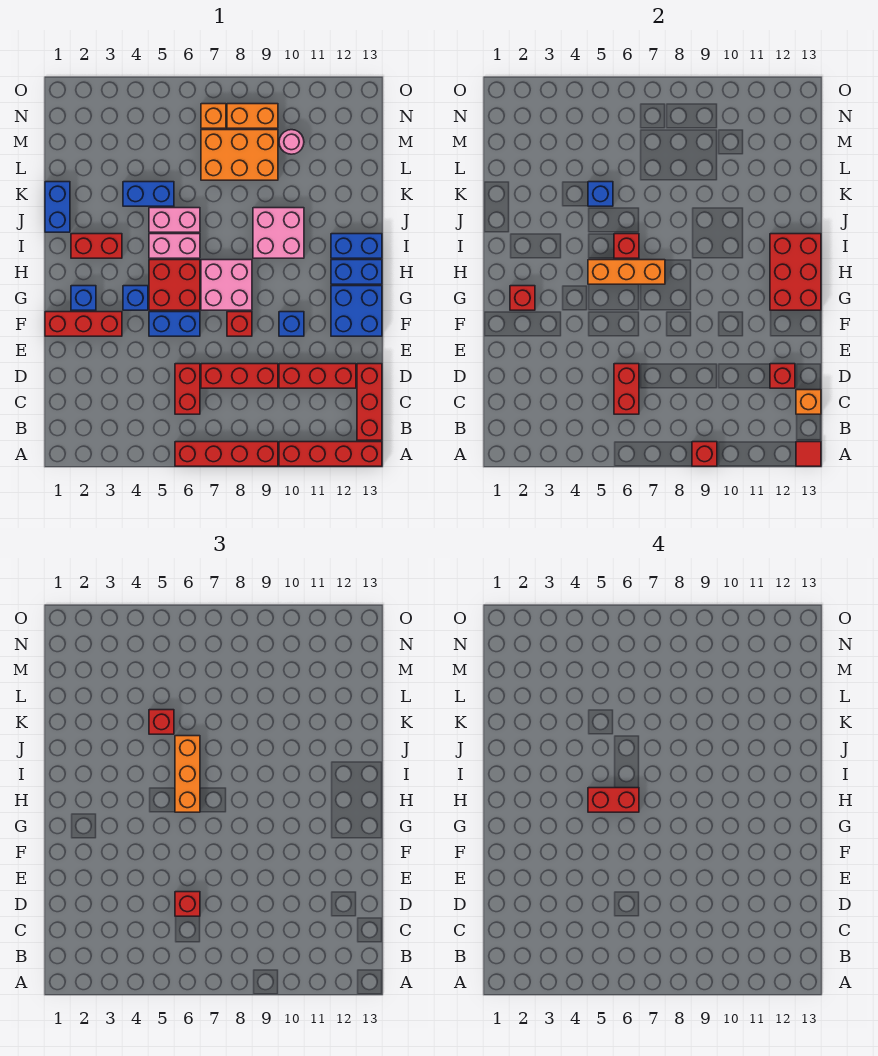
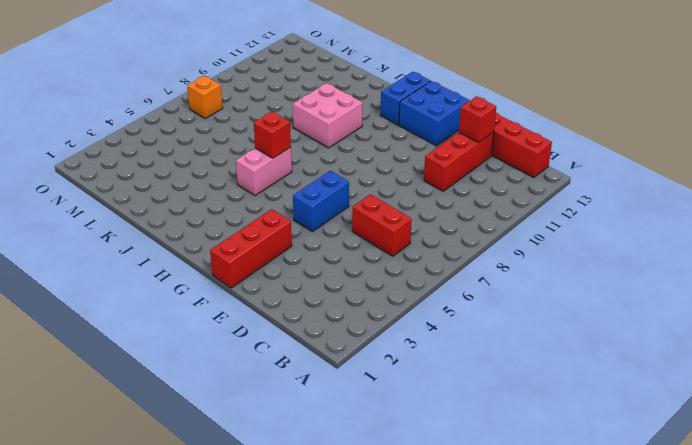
none -> red brick A6:A9 level 1
none -> red brick A10:A13 level 1
none -> red brick D7:D9 level 1
none -> red brick F8 level 1

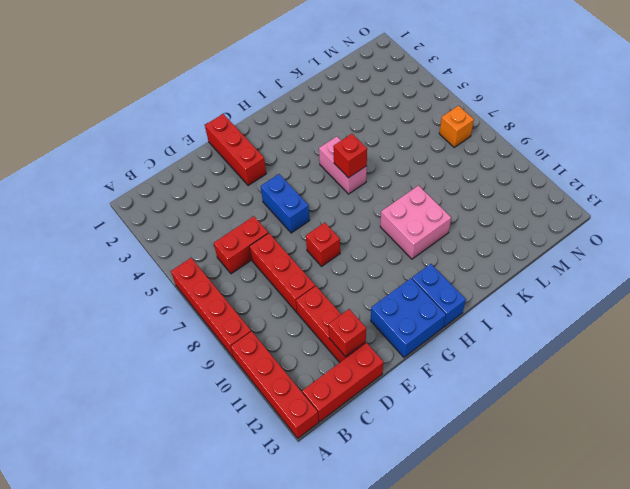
none -> blue brick F10 level 1
none -> blue brick G2 level 1
none -> blue brick G4 level 1
none -> red brick G5:H6 level 1

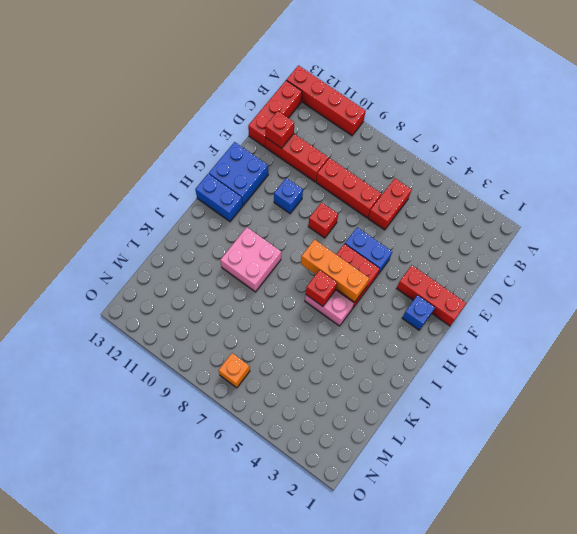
none -> red brick A6:A9 level 1
none -> blue brick G4 level 1
none -> pink brick G7:H8 level 1
none -> red brick I2:I3 level 1

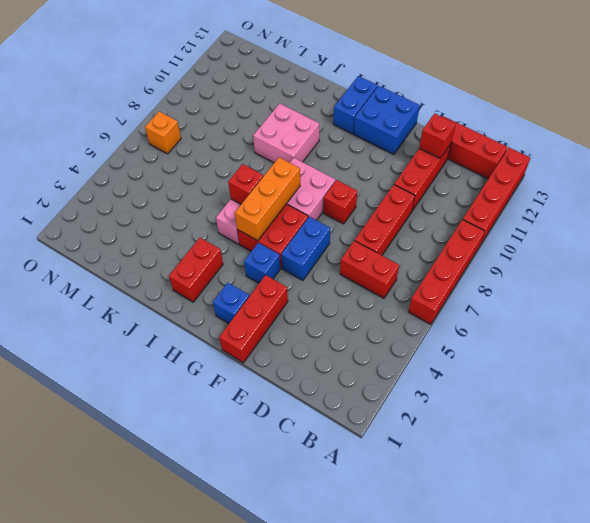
none -> blue brick F10 level 1
none -> blue brick I12:I13 level 1
none -> blue brick J1:K1 level 1
none -> pink brick J5:J6 level 1

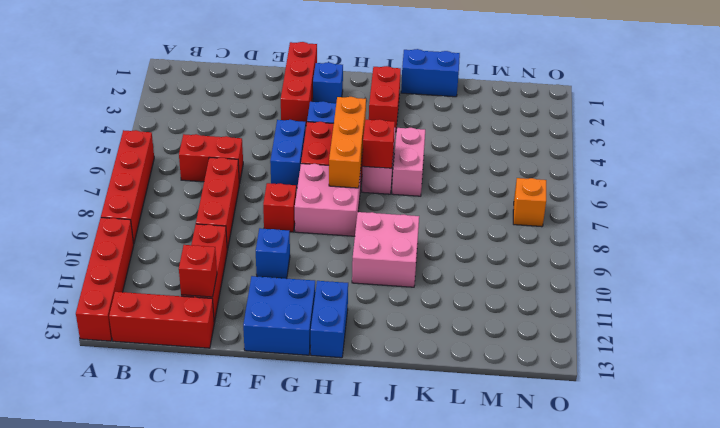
none -> blue brick I12:I13 level 1
none -> blue brick K4:K5 level 1
none -> orange brick L7:M9 level 1
none -> pink round brick M10 level 1

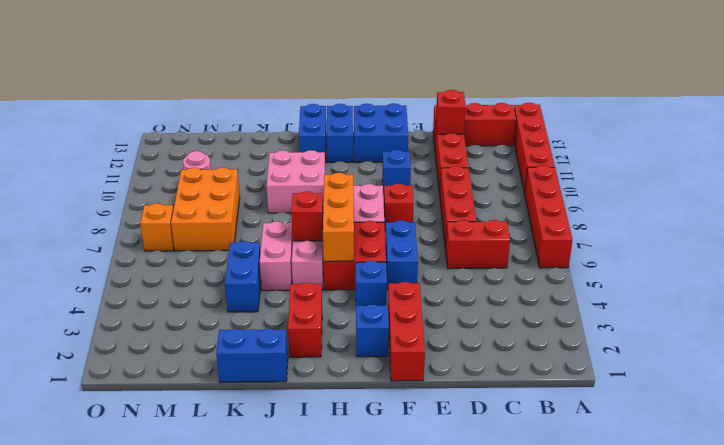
none -> orange brick N8:N9 level 1
none -> red brick A9 level 2
none -> red tile A13 level 2
none -> red brick C6:D6 level 2

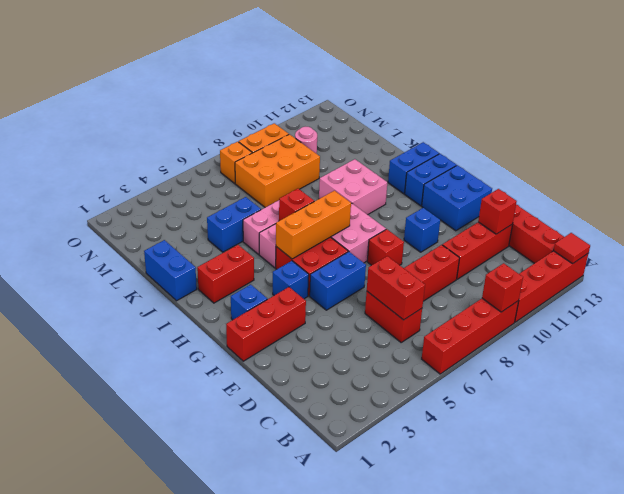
none -> orange brick C13 level 2
none -> red brick G2 level 2
none -> red brick G12:I13 level 2
none -> blue brick K5 level 2

